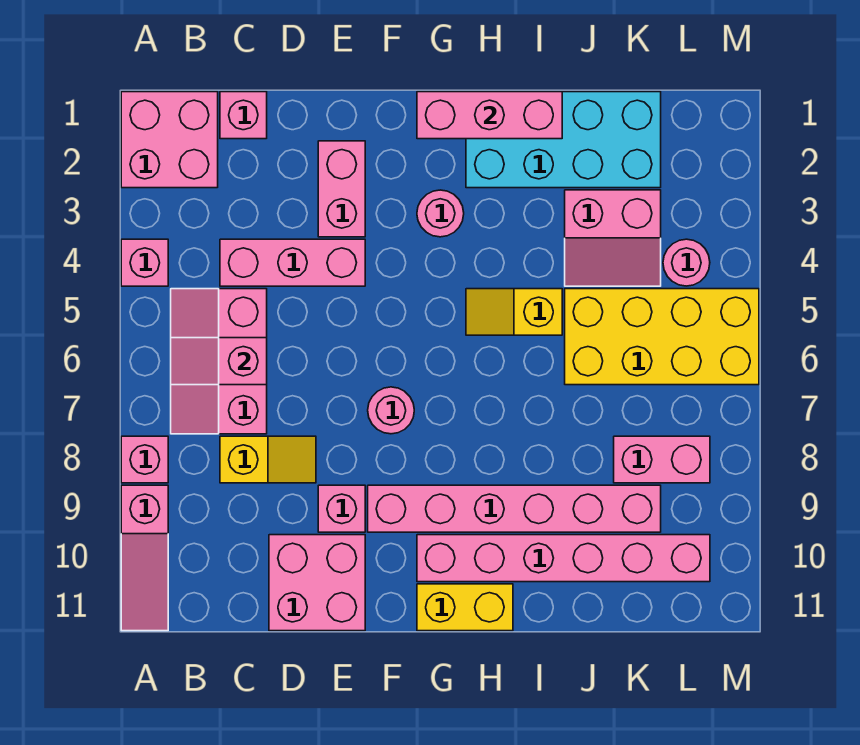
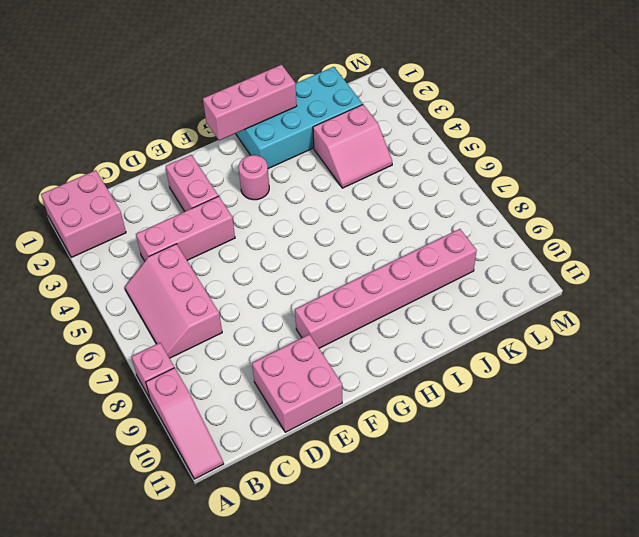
none -> pink brick A4 level 1
none -> pink brick C1 level 1
none -> yellow slope C8:D8 level 1 top C

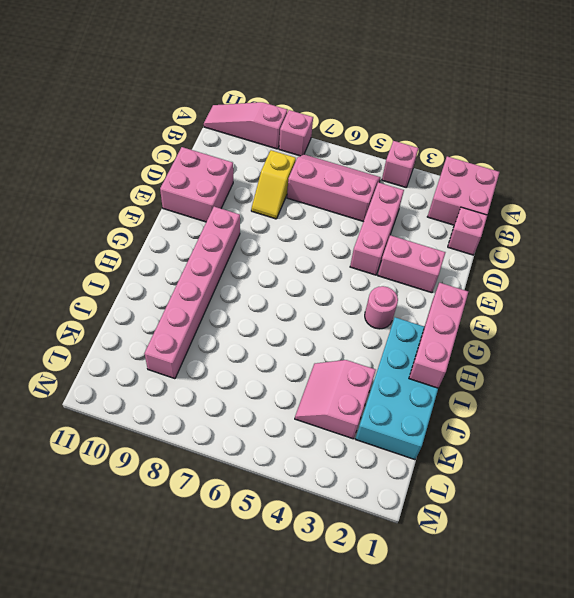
none -> pink brick E9 level 1
none -> pink round brick F7 level 1
none -> pink brick G10:L10 level 1

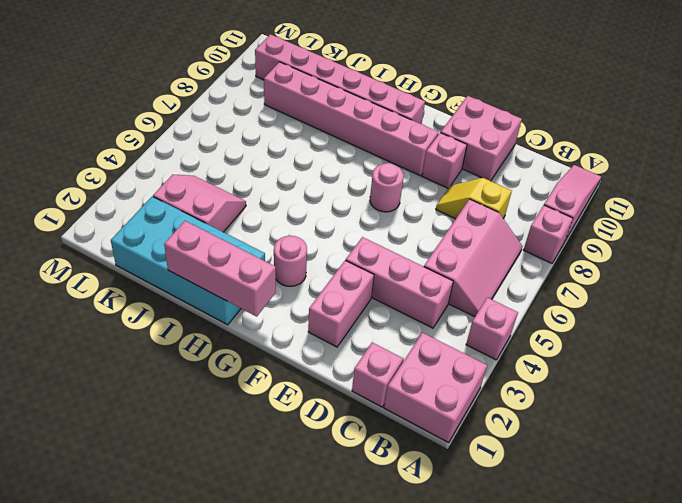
none -> yellow brick G11:H11 level 1
none -> yellow slope H5:I5 level 1 top I
none -> yellow brick J5:M6 level 1

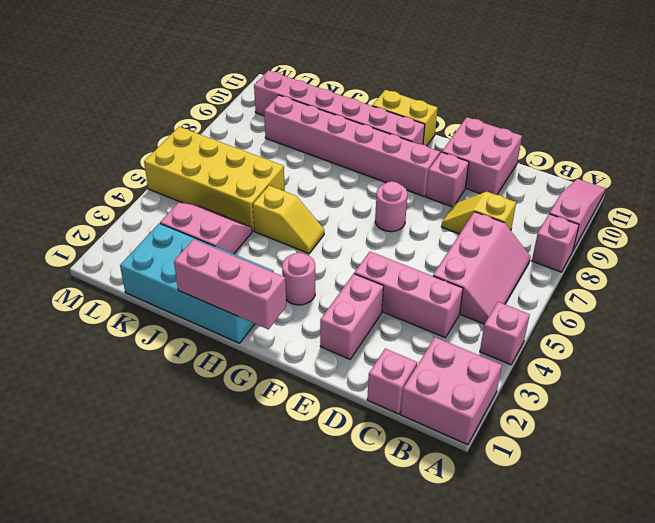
none -> pink brick K8:L8 level 1
none -> pink round brick L4 level 1
none -> pink slope B6:C6 level 2 top C

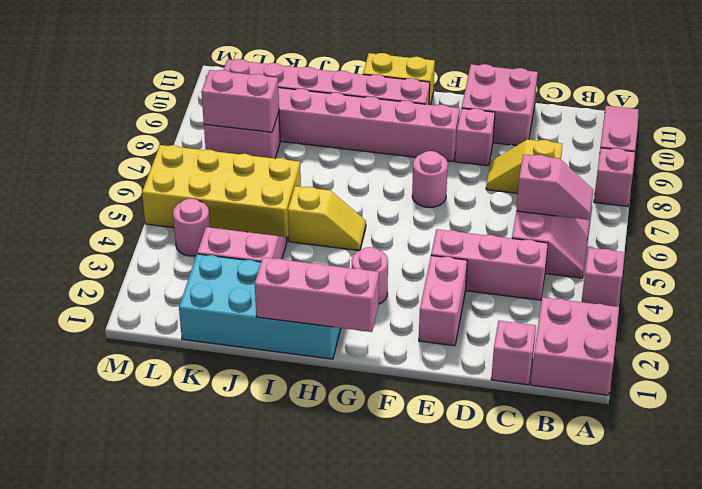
pink brick K8:L8 level 2 -> none

